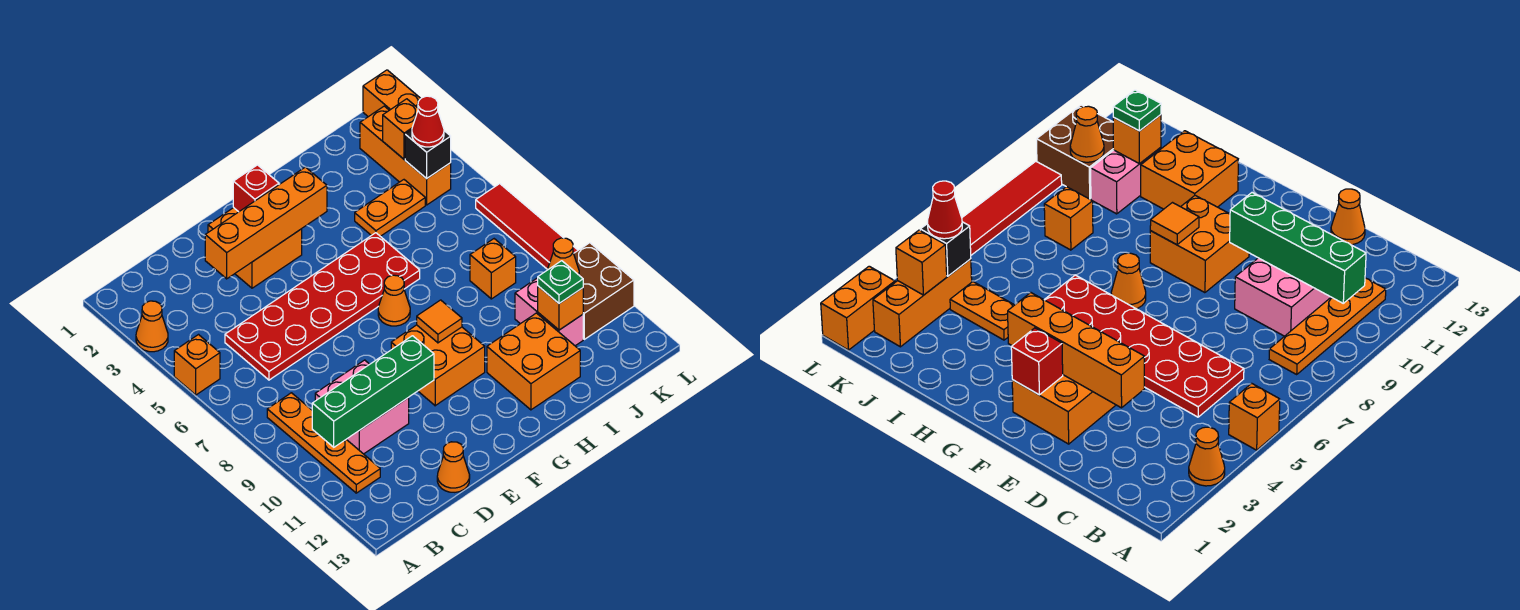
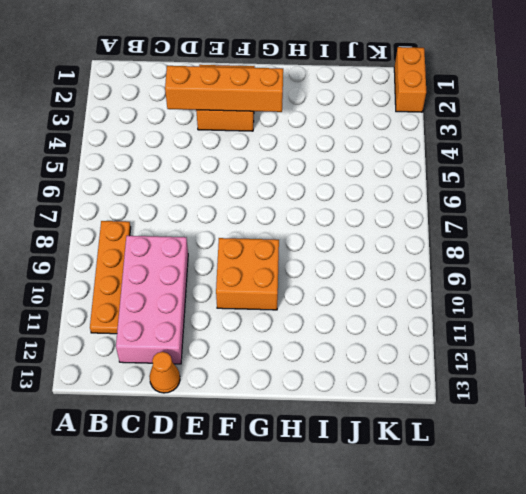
pink brick C9:D12 level 1 -> pink brick C9:D10 level 1
none -> orange cone A3 level 1
none -> orange brick A5 level 1
none -> red plate C5:H6 level 1

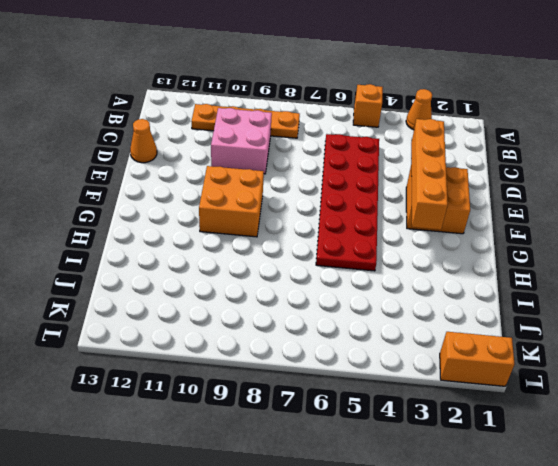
none -> orange cone G7 level 1
none -> orange brick H11:I12 level 1
none -> orange plate I4:J4 level 1

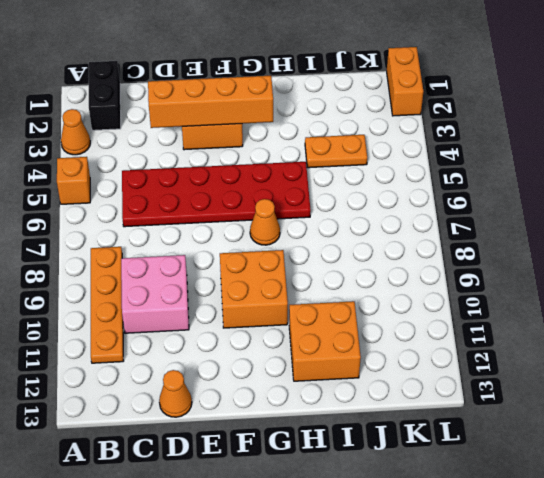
black brick B1:B2 level 1 -> none
none -> orange brick J8 level 1
none -> pink brick J10:J11 level 1
none -> orange brick K2:K4 level 1

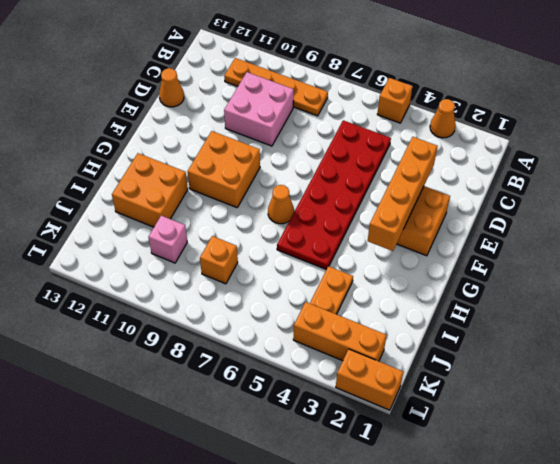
pink brick J10 level 1 -> pink brick J10:J11 level 1
none -> brown brick K10:L11 level 1
none -> red tile L6:L9 level 1
none -> green brick B10:E10 level 2

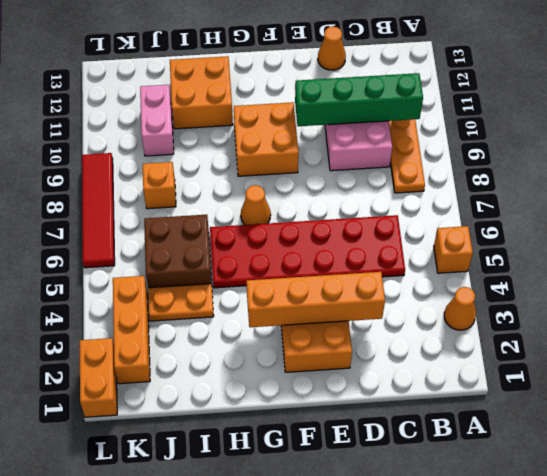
brown brick I5:J6 level 1 -> brown brick K10:L11 level 1
none -> red brick F2 level 2
none -> orange tile G9 level 2
none -> orange brick J11 level 2

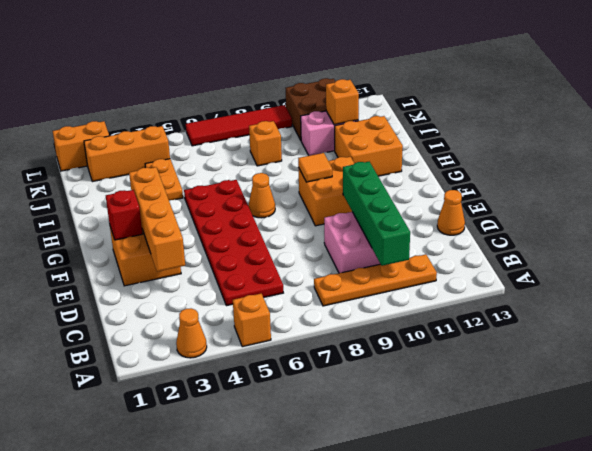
none -> orange brick K3 level 2
none -> black brick K4 level 2
none -> orange cone K10 level 2

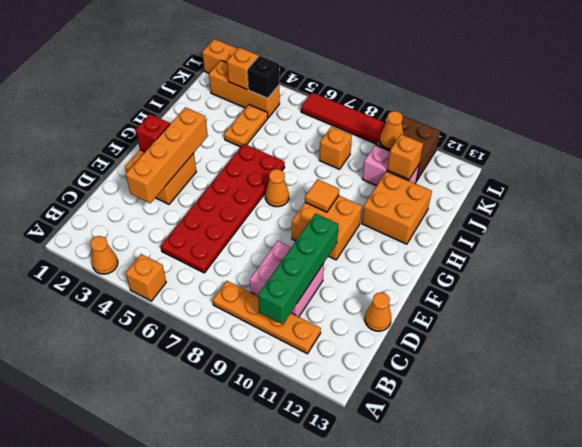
none -> green plate J11 level 3
none -> red cone K4 level 3

